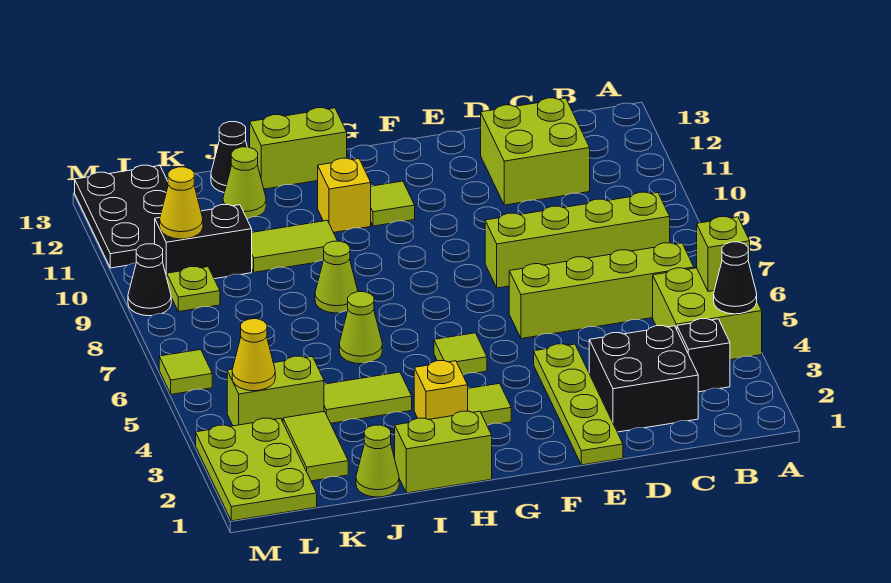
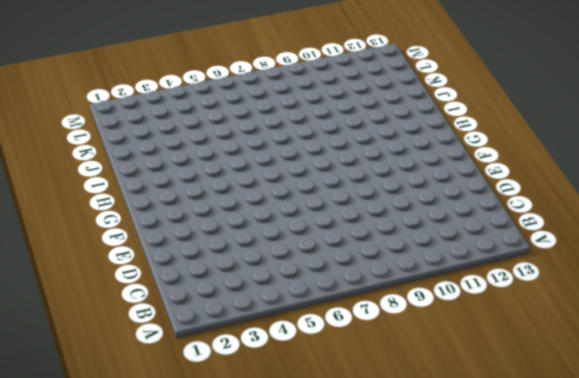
none -> lime brick A4:B5 level 1
none -> black brick B3 level 1
none -> lime brick B6:E6 level 1
none -> lime brick B8:E8 level 1

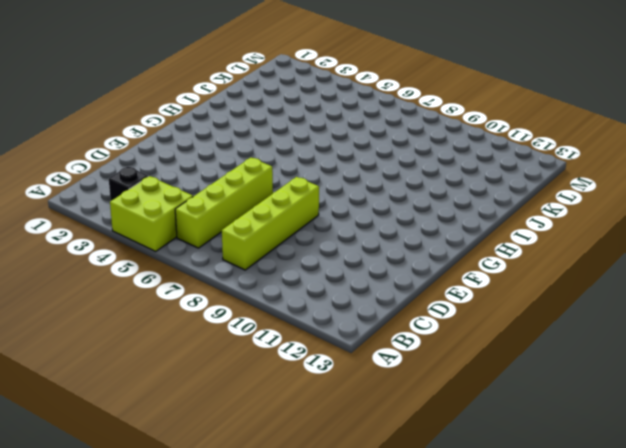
none -> black brick C2:D3 level 1
none -> lime brick C11:D12 level 1
none -> lime plate E1:E4 level 1
none -> lime tile G3 level 1

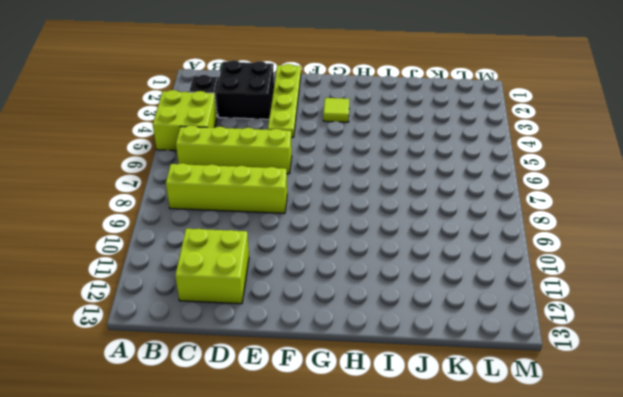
none -> lime tile G5 level 1
none -> lime tile G11 level 1
none -> lime brick H1:I1 level 1
none -> yellow brick H3 level 1

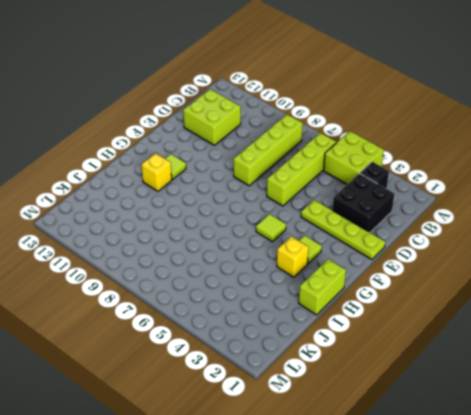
none -> lime brick H13:I13 level 1
none -> lime tile I4:J4 level 1
none -> lime cone I6 level 1
none -> lime cone I8 level 1

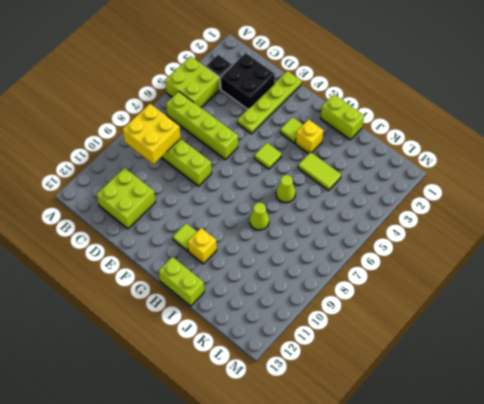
yellow brick B8:C9 level 2 -> none
none -> lime tile I10:J10 level 1
none -> lime cone J1 level 1
none -> lime cone J12 level 1
none -> black cone J13 level 1

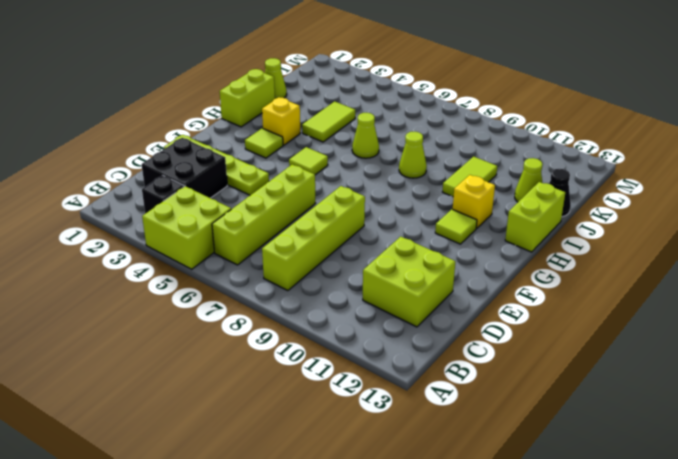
none -> lime tile K2:K3 level 1
none -> lime brick K4:L4 level 1
none -> black brick K10:L10 level 1
none -> lime plate L1:M3 level 1

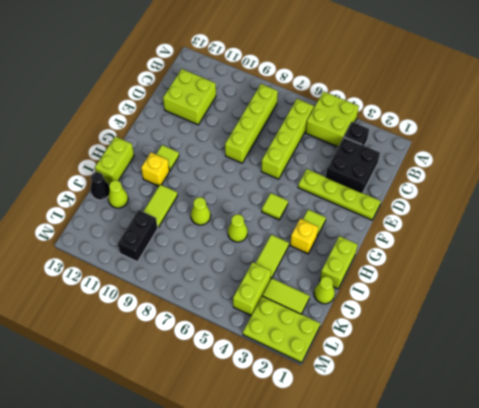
none -> lime plate L9 level 1
none -> black plate L11:M13 level 1
none -> lime tile M6 level 1
none -> black cone M9 level 1

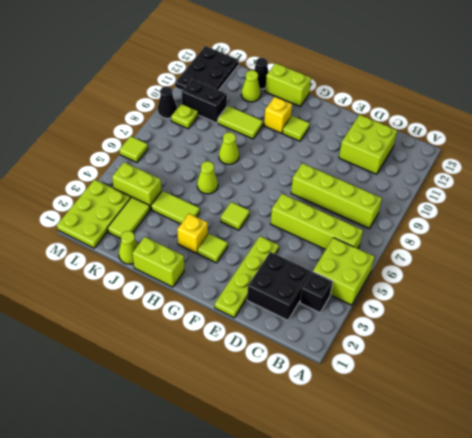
none -> black cone A4 level 2
none -> lime brick A5 level 2
none -> yellow cone L4 level 2
none -> yellow cone L10 level 2

